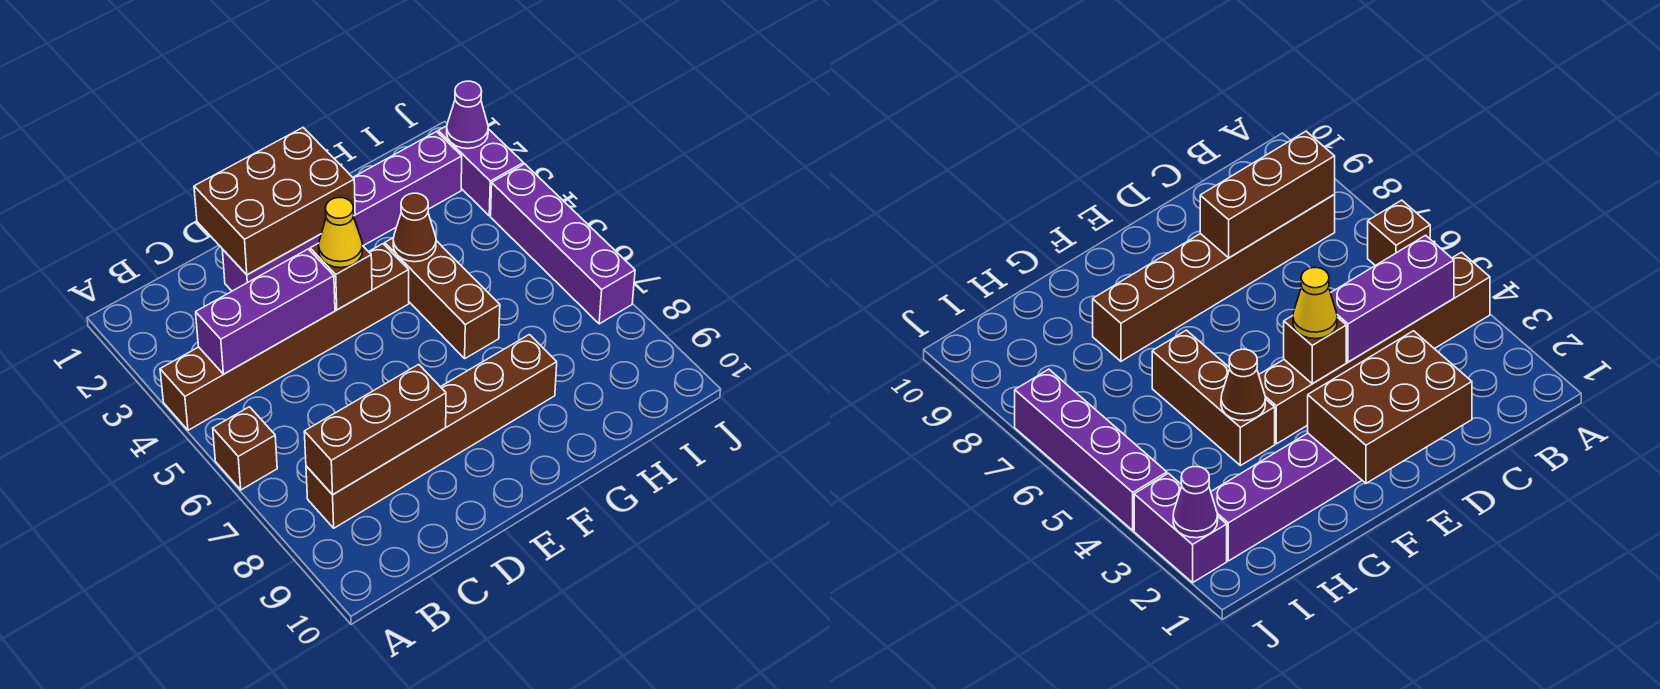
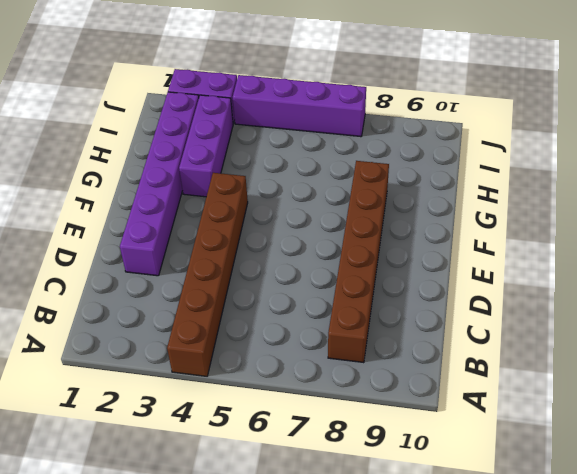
purple brick G3:I3 level 1 -> purple brick B4:D4 level 2
none -> brown brick A6 level 1
none -> brown brick G4:G6 level 1
none -> brown brick B8:D8 level 2

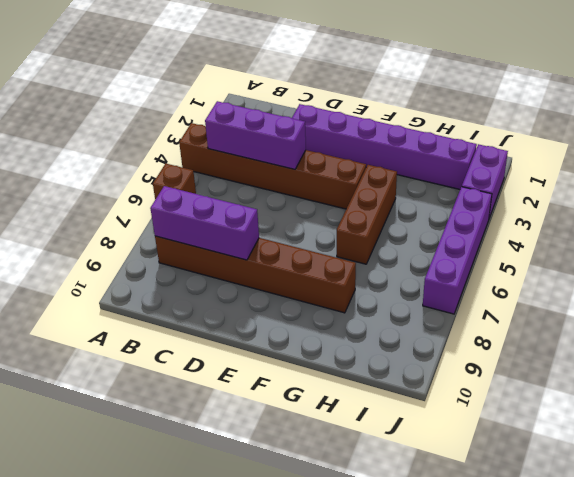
purple brick B8:D8 level 2 -> brown brick B8:D8 level 2
none -> brown brick D1:F2 level 2
none -> brown brick E4 level 2
none -> brown cone G4 level 2

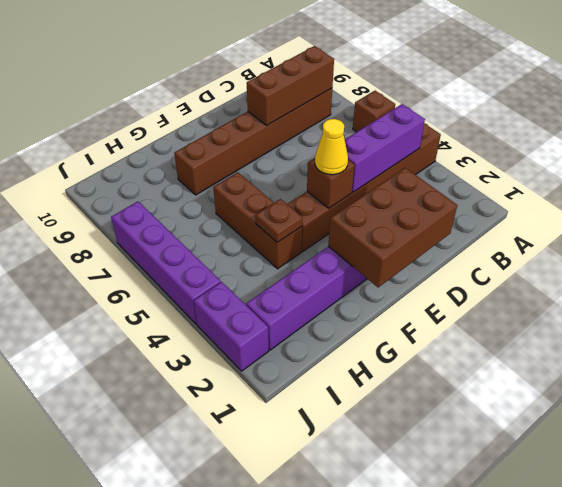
brown plate G4 level 2 -> brown cone G4 level 2
none -> purple cone J2 level 2

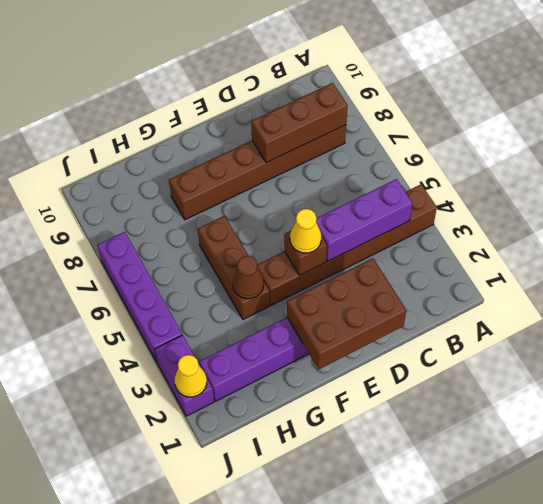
yellow cone J2 level 2 -> purple cone J2 level 2
none -> brown brick A6 level 1

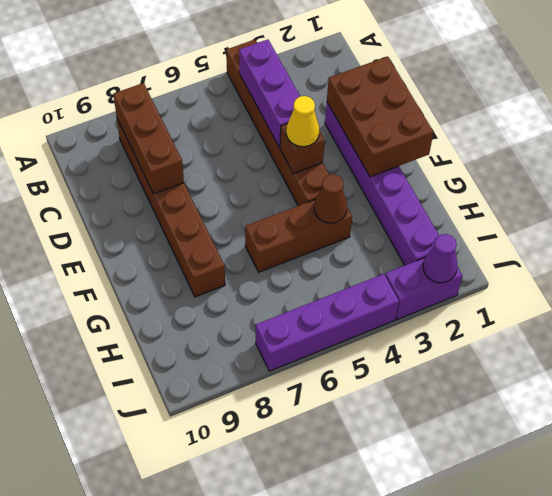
none -> brown brick A6 level 1

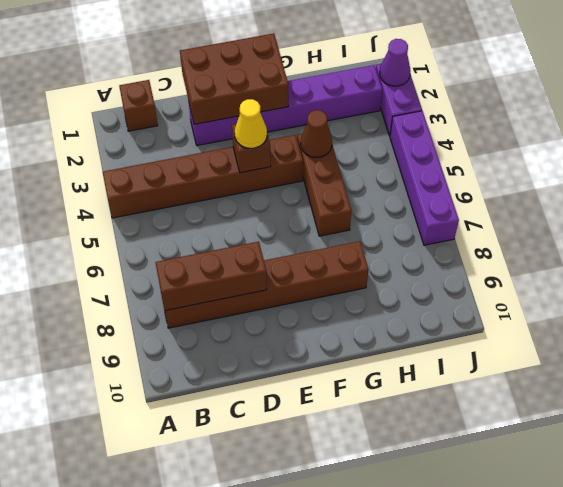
brown brick B1 level 1 -> brown brick A6 level 1
none -> purple brick B4:D4 level 2

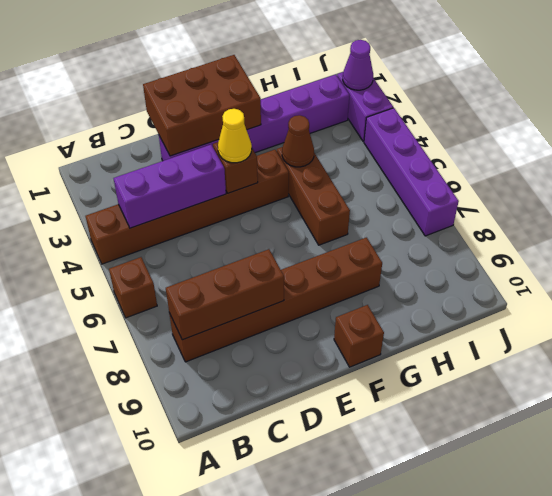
brown brick F10 level 1 -> none

